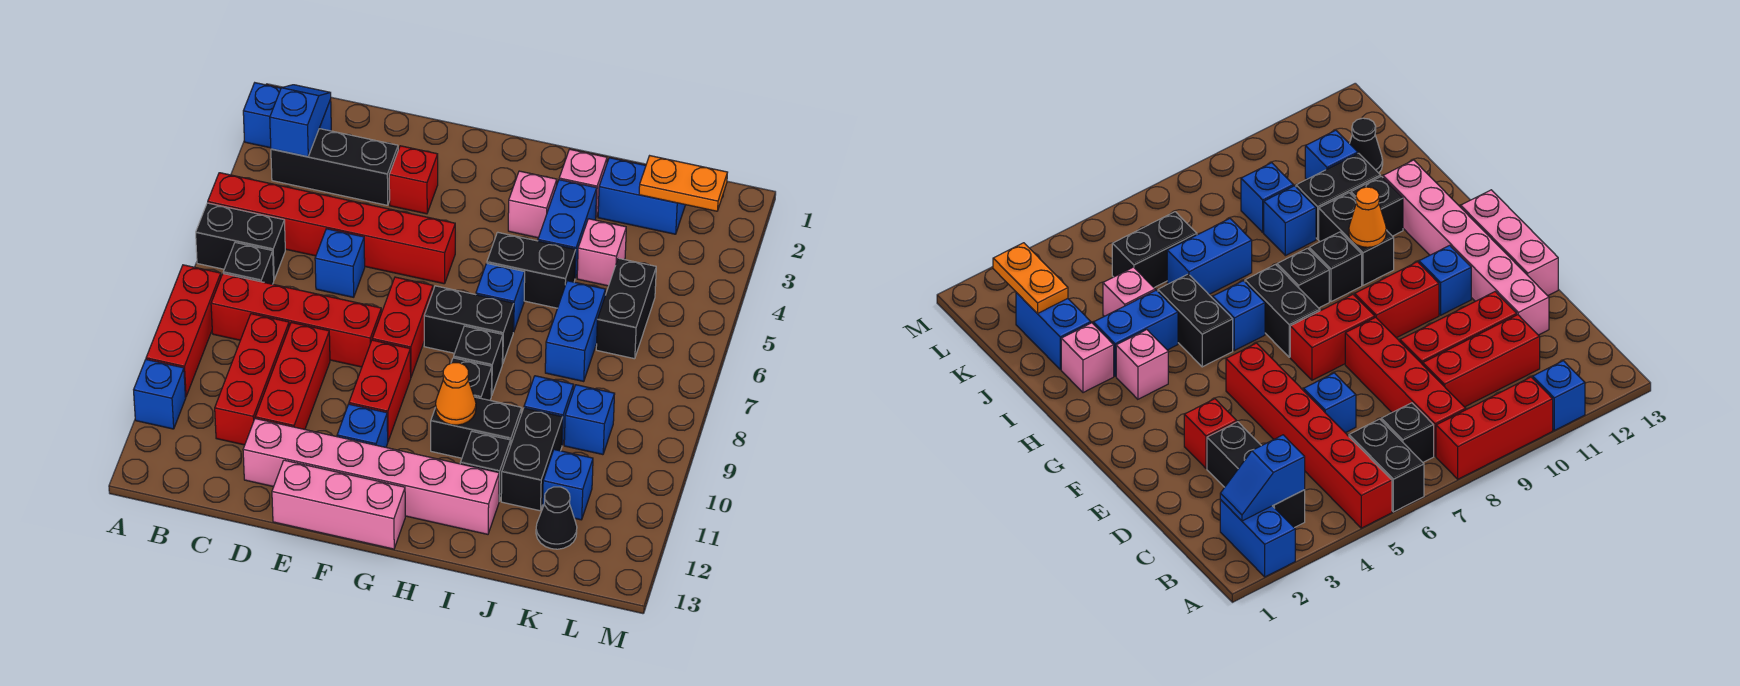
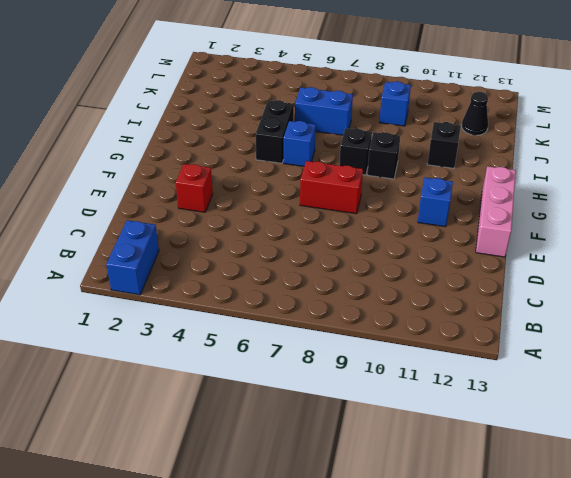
none -> red brick A5:F5 level 1
none -> black brick A6:B6 level 1
none -> red brick A8:A10 level 1
none -> blue brick A11 level 1

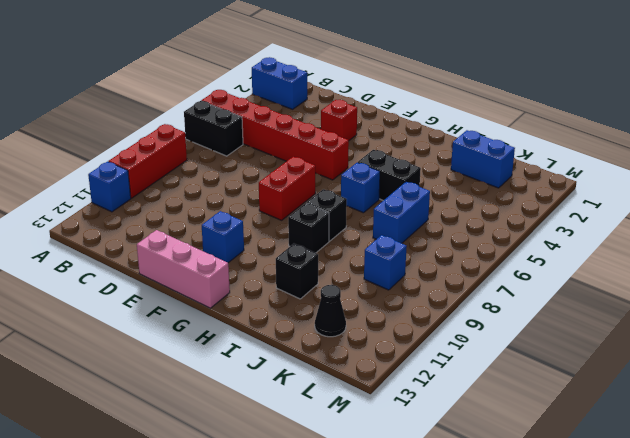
none -> black brick B3:D3 level 1
none -> black brick B7 level 1
none -> red brick B8:E8 level 1
none -> red brick C9:C11 level 1

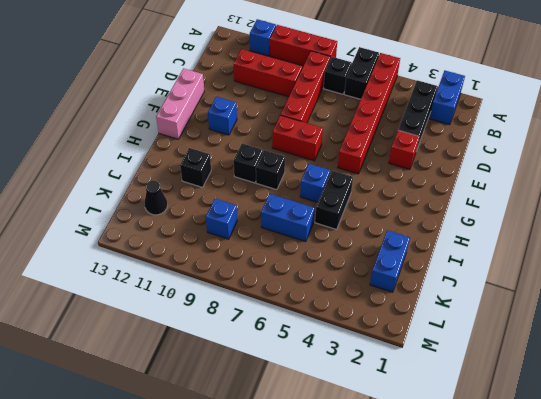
none -> blue brick D6 level 1
none -> red brick D9:D11 level 1
none -> pink brick D12:I12 level 1
none -> red brick F9:F10 level 1

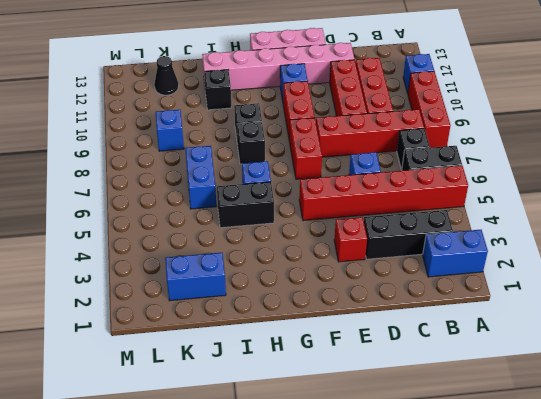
none -> black brick G7:H7 level 1
none -> pink brick H3 level 1
none -> black brick H10:I10 level 1
none -> pink brick I2 level 1

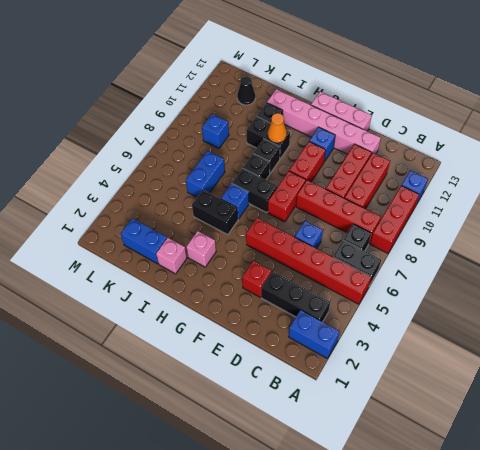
none -> blue brick I3:I4 level 1
none -> pink brick J4 level 1
none -> blue brick J9 level 1
none -> black brick J10:J11 level 1

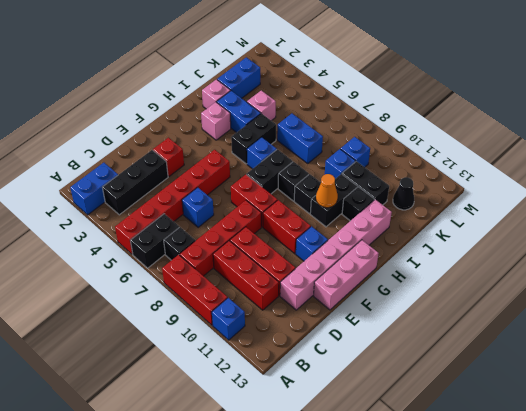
none -> black brick K5:K6 level 1
none -> blue brick K11 level 1
none -> blue slope B2:B3 level 2 top 3
none -> orange plate K2:L2 level 2

